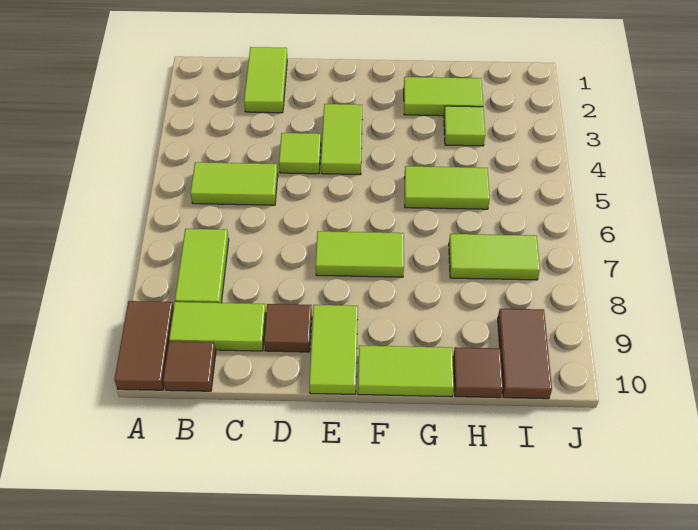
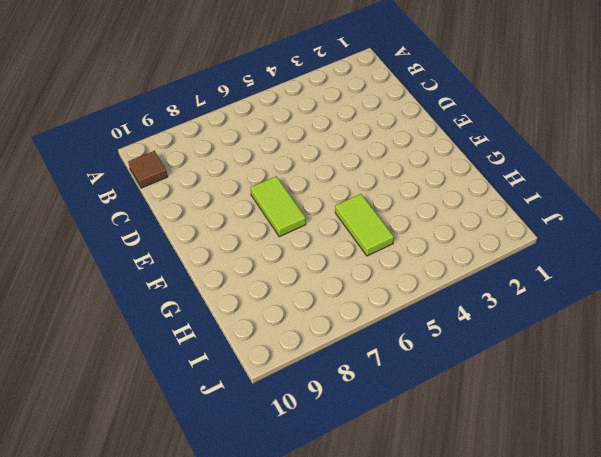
none -> brown tile A9:A10 level 1
none -> lime tile B5:C5 level 1
none -> lime tile B7:B8 level 1

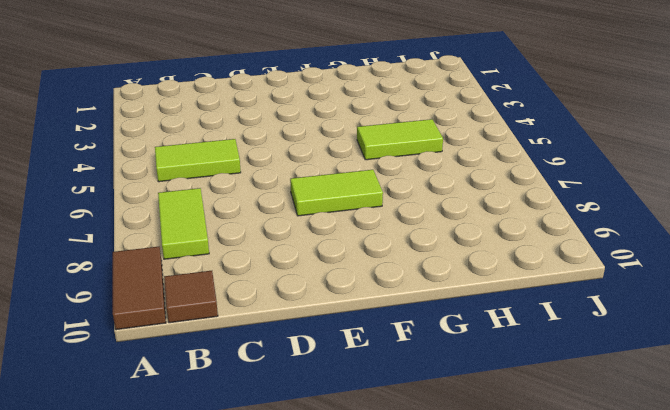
none -> lime tile B9:C9 level 1
none -> lime tile C1:C2 level 1
none -> lime tile D4 level 1

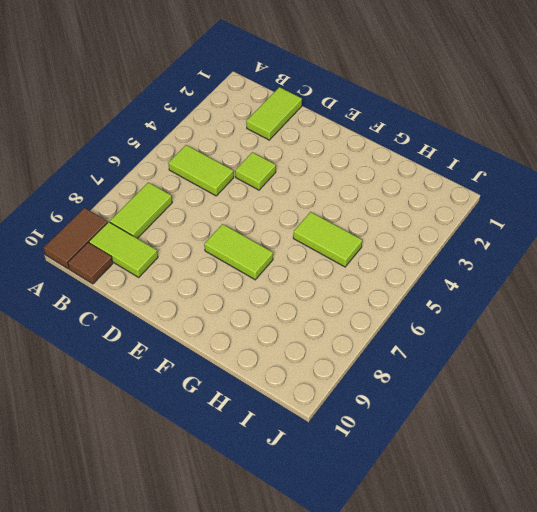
none -> brown tile D9 level 1
none -> lime tile E3:E4 level 1
none -> lime tile E9:E10 level 1

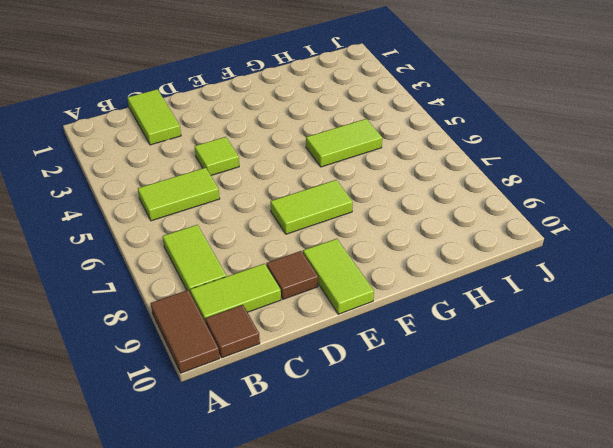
none -> lime tile E3:E4 level 1
none -> lime tile F10:G10 level 1
none -> lime tile G2:H2 level 1

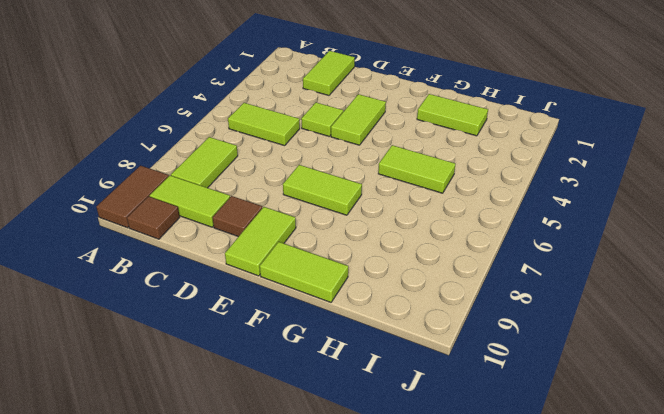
none -> lime tile H3 level 1
none -> lime tile H7:I7 level 1
none -> brown tile H10 level 1

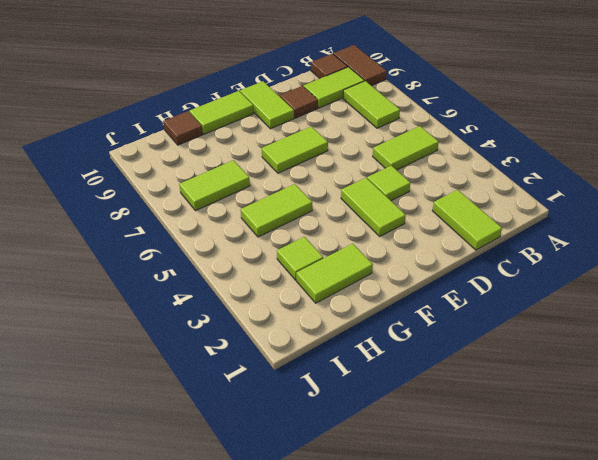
none -> brown tile I9:I10 level 1

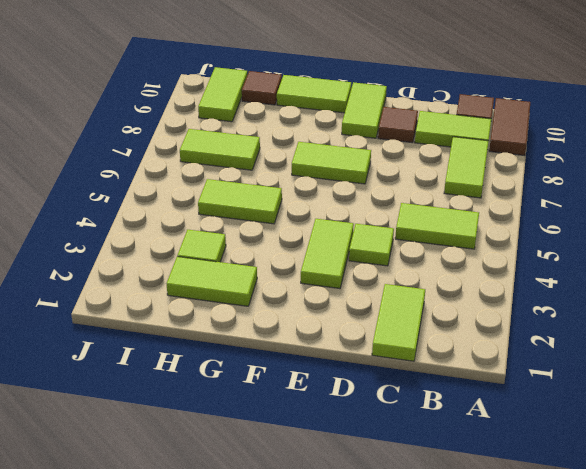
lime tile I9:I10 level 1 -> brown tile I9:I10 level 1

